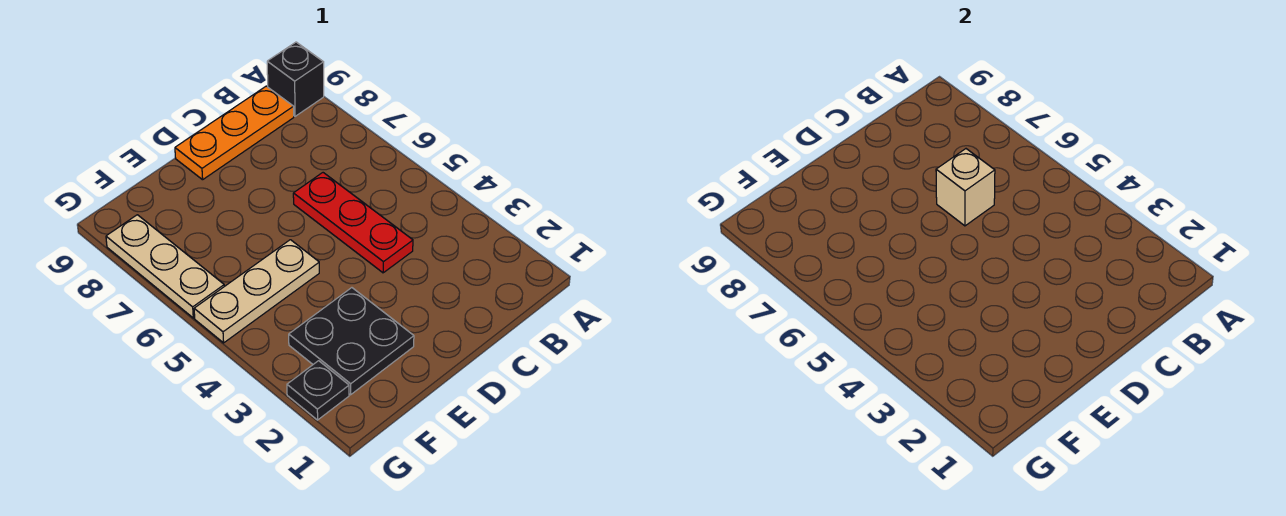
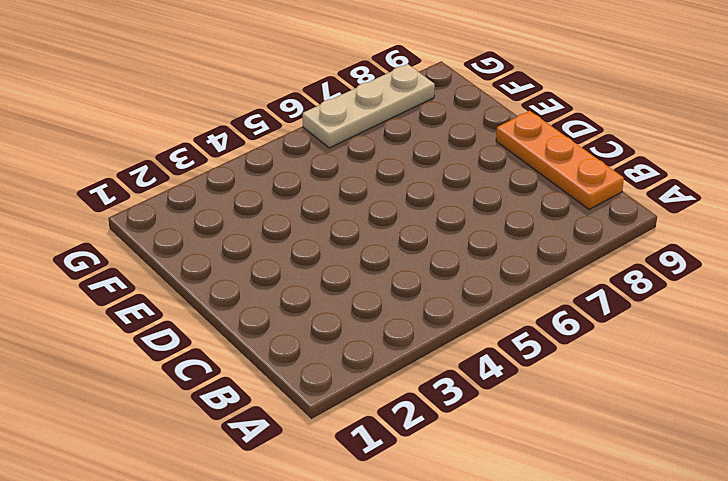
none -> black brick A9 level 1
none -> red plate C4:C6 level 1

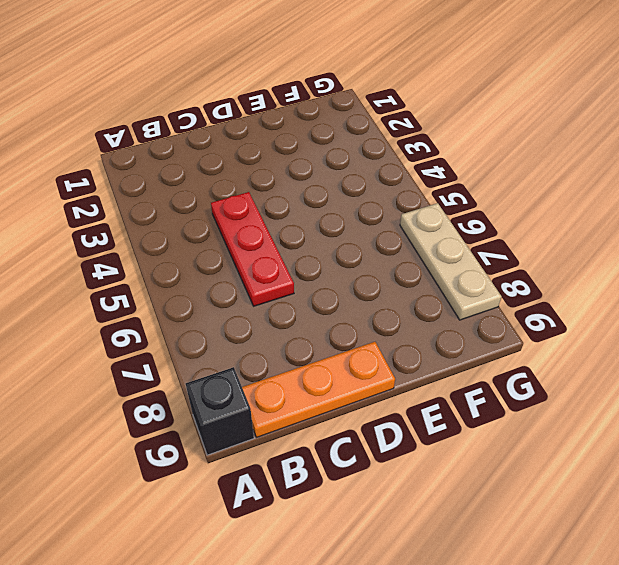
none -> black plate E2:F3 level 1
none -> tan plate E5:G5 level 1

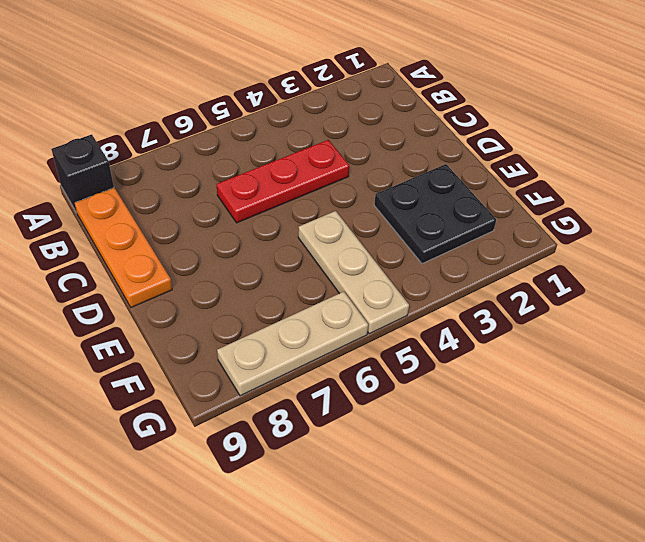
none -> black plate G2 level 1
none -> tan brick C6 level 2

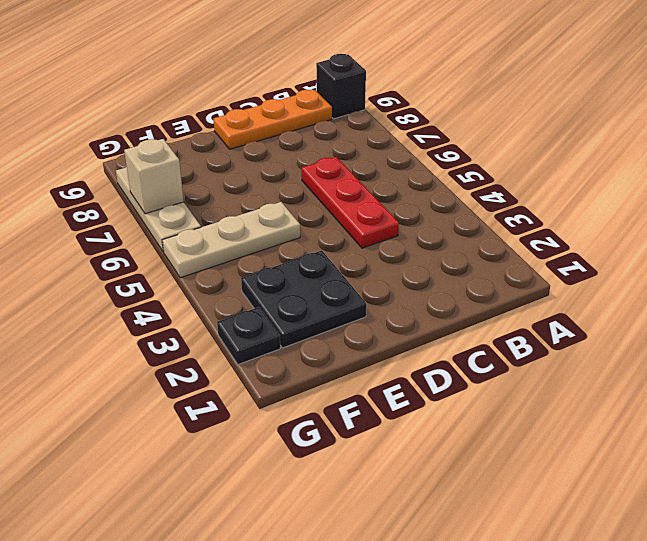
tan brick G7 level 2 -> tan brick C6 level 2

